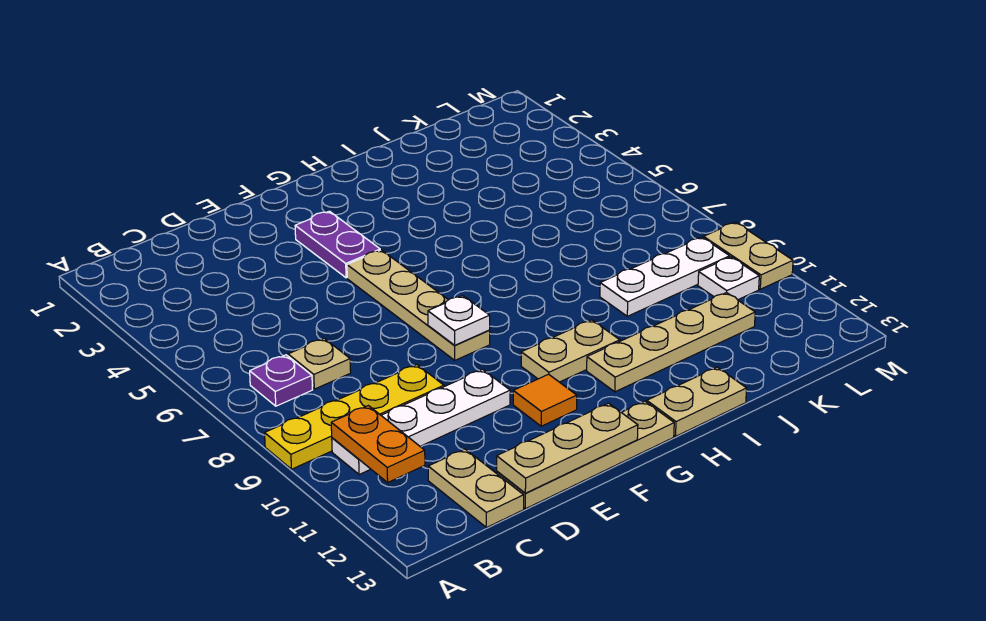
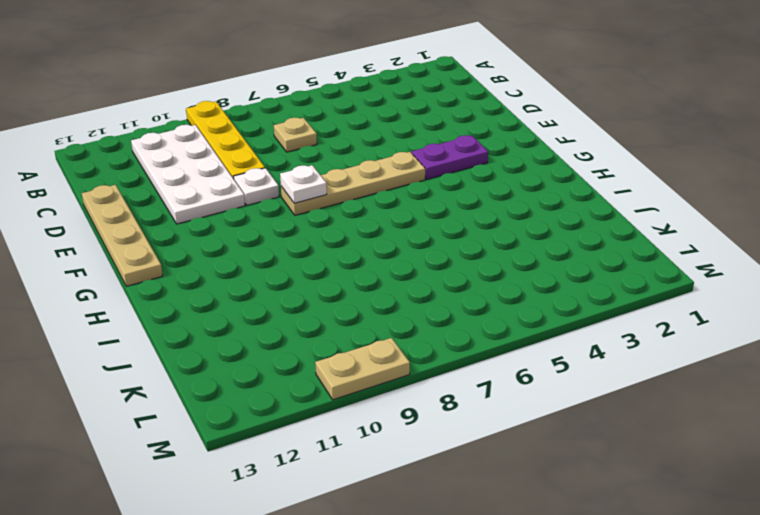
white plate B10:E11 level 1 -> white plate B10:E10 level 1
white plate E9 level 1 -> white plate L10 level 1
none -> purple plate B7 level 1
none -> tan plate C12:C13 level 1
none -> orange tile F11 level 1

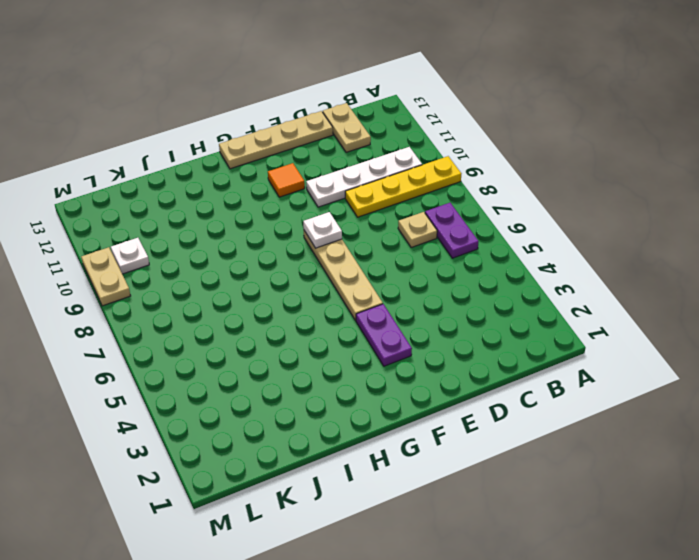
purple plate B6:B7 level 1 -> purple plate B7 level 1
none -> tan plate G10:H10 level 1
none -> tan plate H11:K11 level 1
none -> tan plate H13:I13 level 1

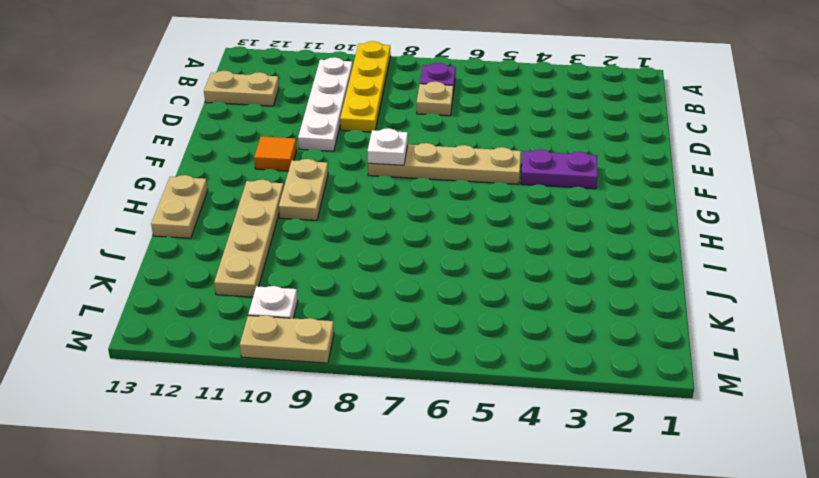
none -> tan plate D13:G13 level 1
none -> white plate J9:L9 level 1
none -> orange plate B10:B11 level 2

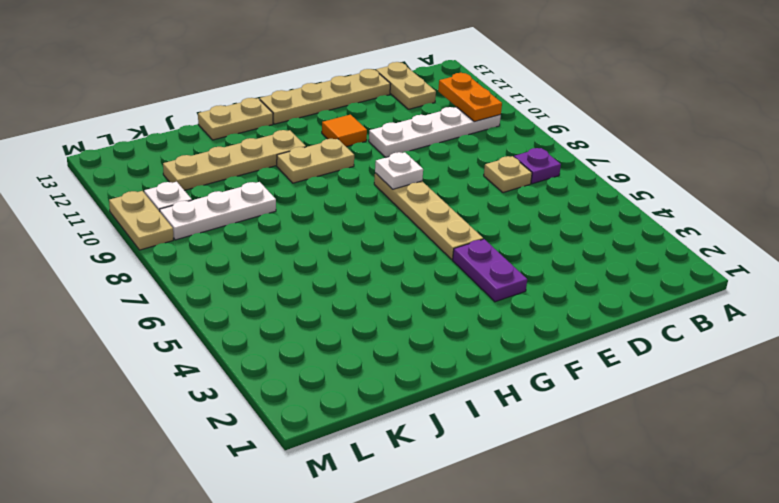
none -> yellow plate A9:D9 level 1
none -> tan plate D13:F13 level 2

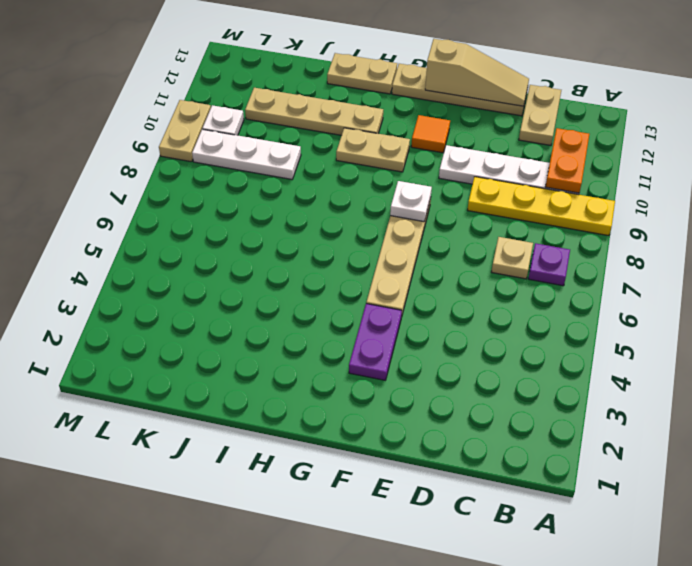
tan slope D13:F13 level 2 top F -> tan plate D13:F13 level 2

